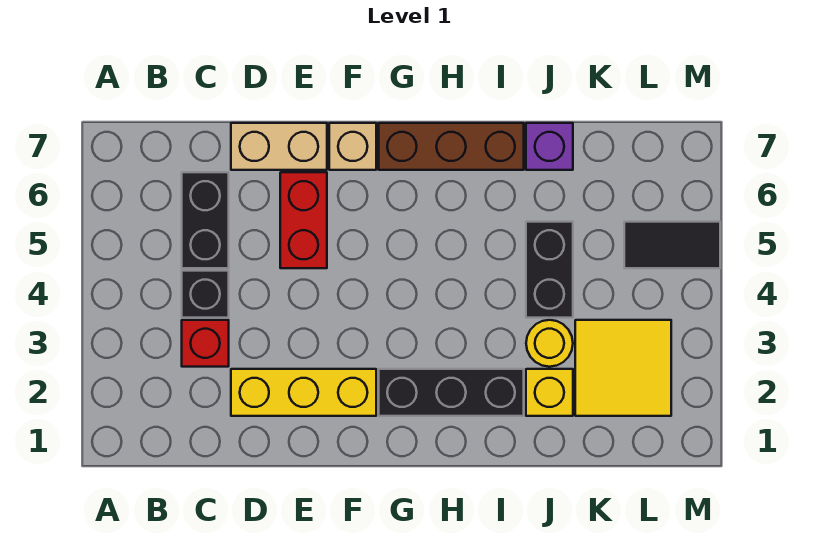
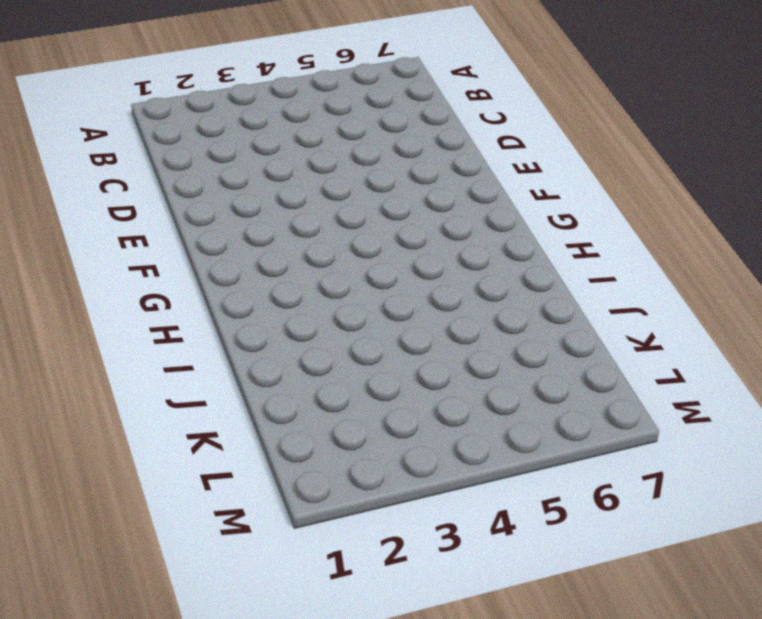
none -> red brick C3 level 1
none -> black brick C4 level 1
none -> black brick C5:C6 level 1

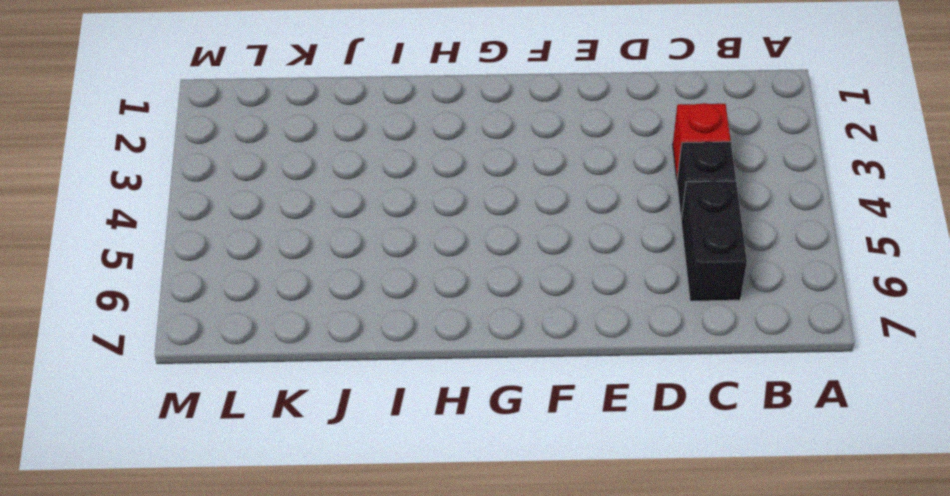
none -> yellow brick D2:F2 level 1
none -> tan brick D7:E7 level 1
none -> red brick E5:E6 level 1

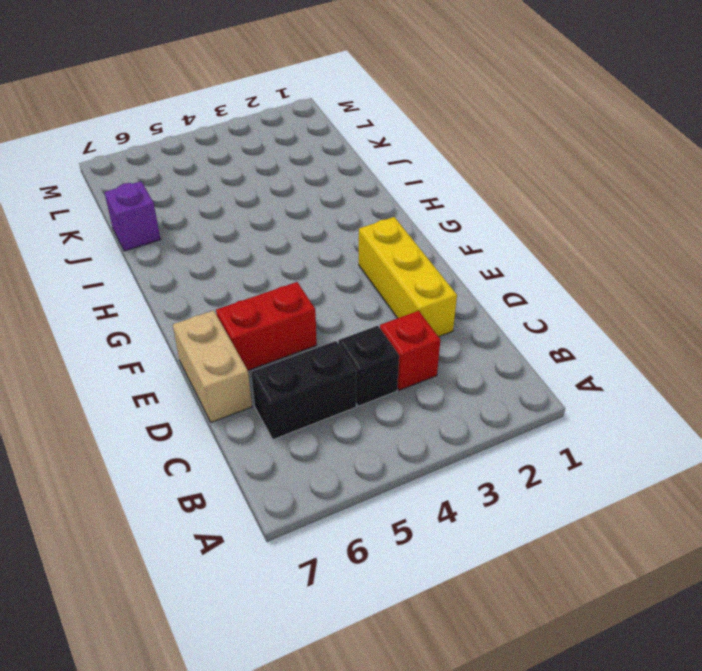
none -> tan brick F7 level 1
none -> black brick G2:I2 level 1
none -> brown brick G7:I7 level 1

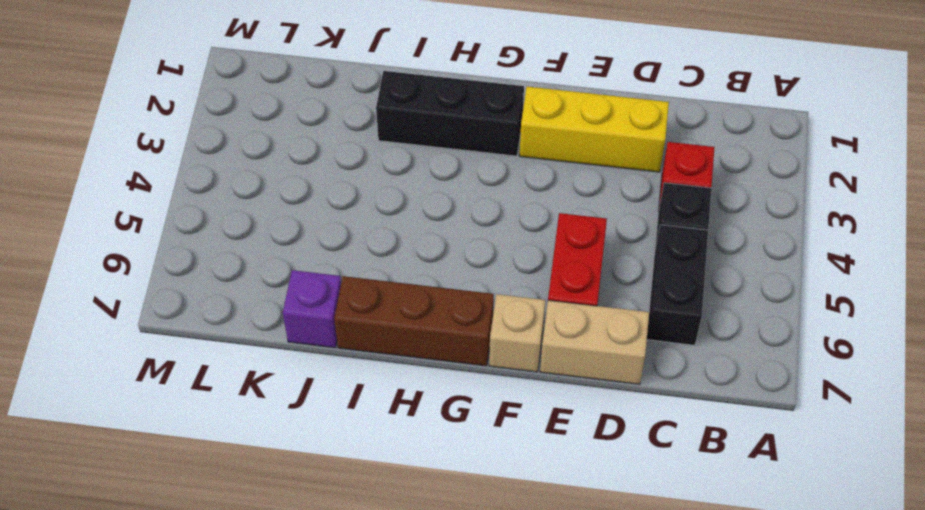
none -> yellow brick J2 level 1
none -> yellow round brick J3 level 1
none -> black brick J4:J5 level 1

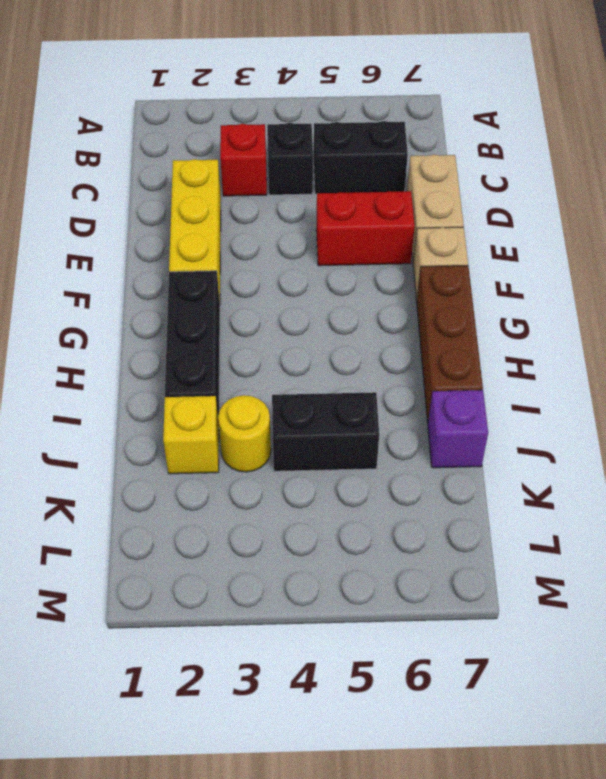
none -> yellow tile K2:L3 level 1
none -> black tile L5:M5 level 1

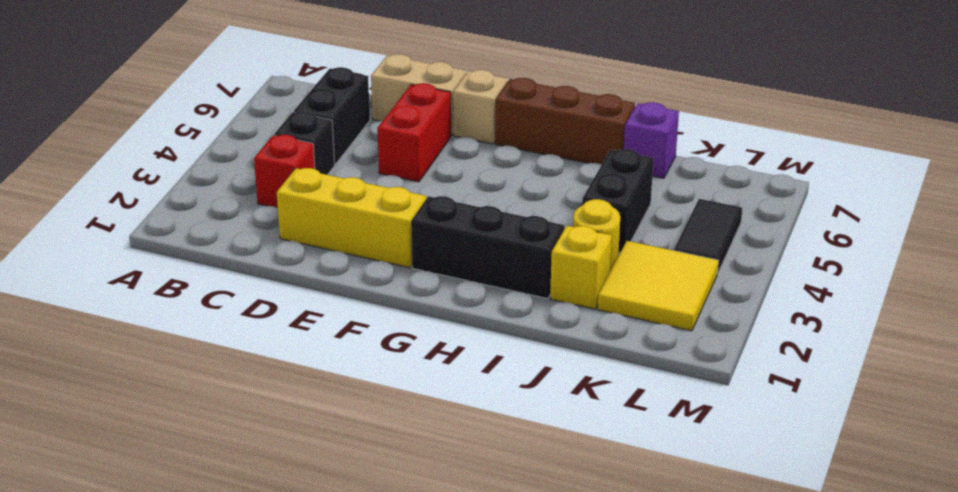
black tile L4:L5 level 1 -> black tile L5:M5 level 1

